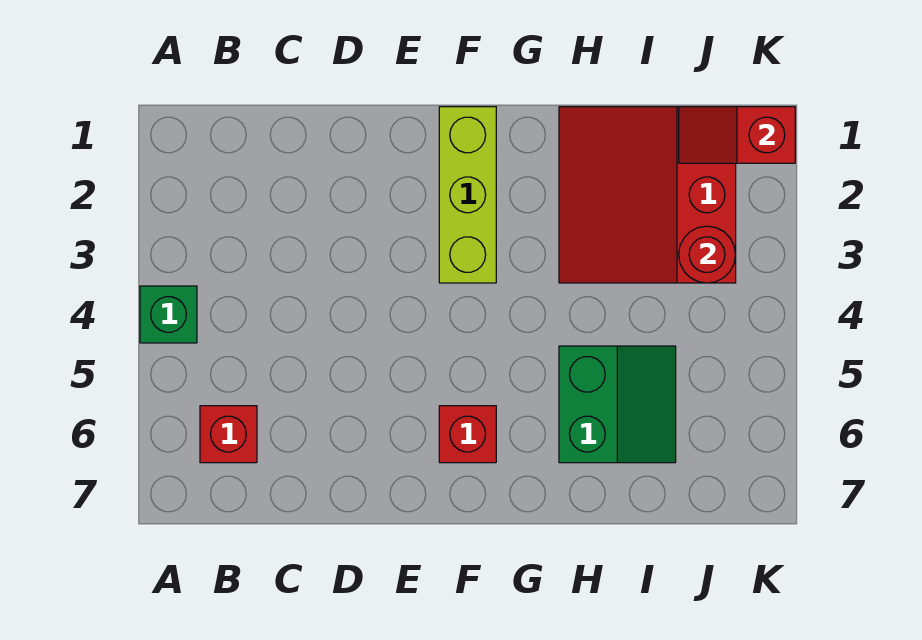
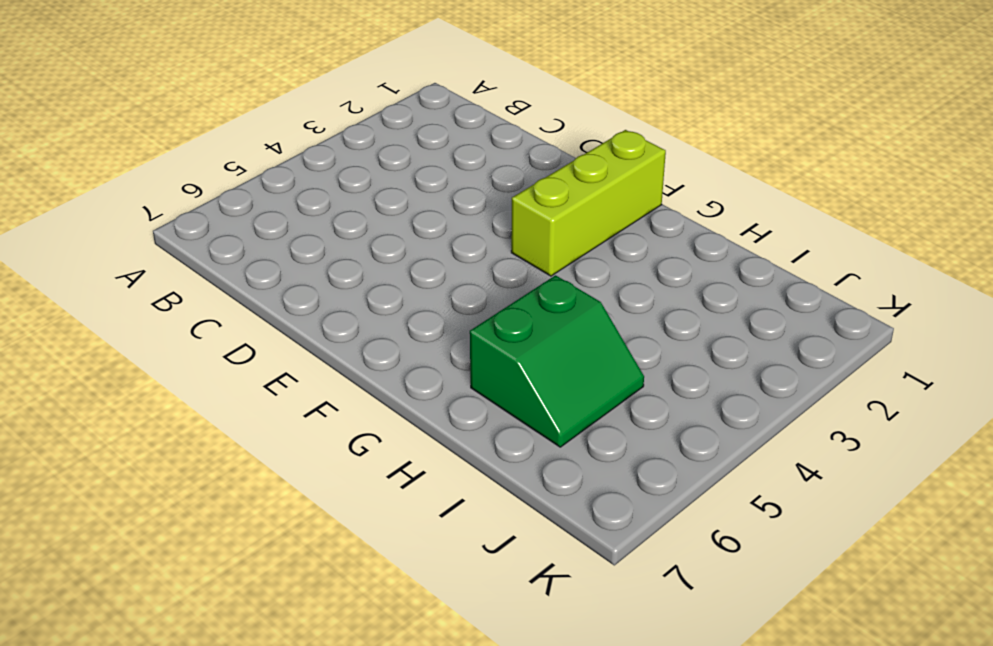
none -> green brick A4 level 1
none -> red brick B6 level 1

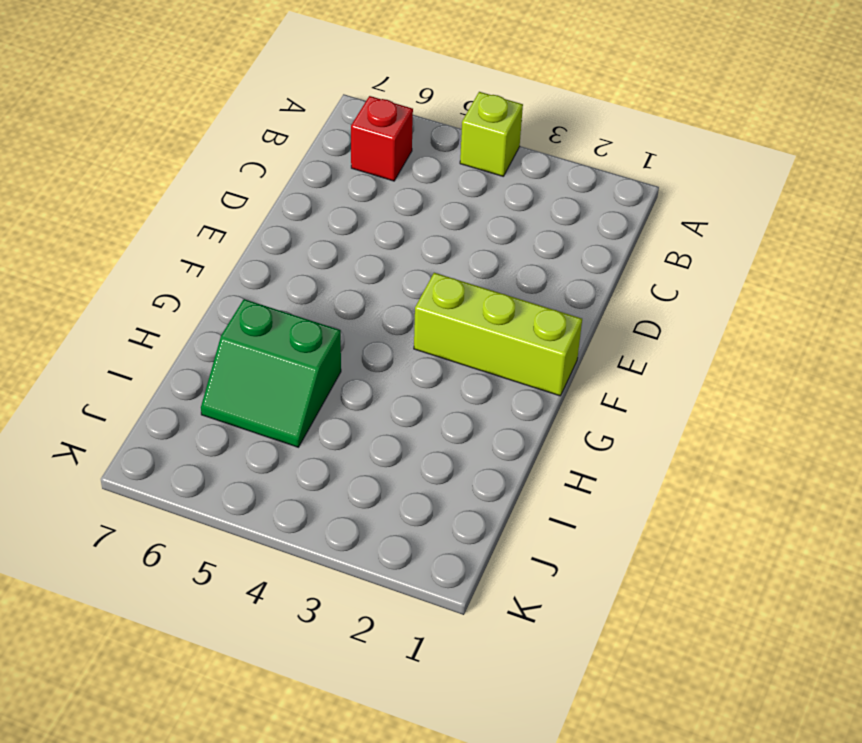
lime brick A4 level 1 -> green brick A4 level 1
none -> red brick F6 level 1
none -> red slope H1:J3 level 1 top J

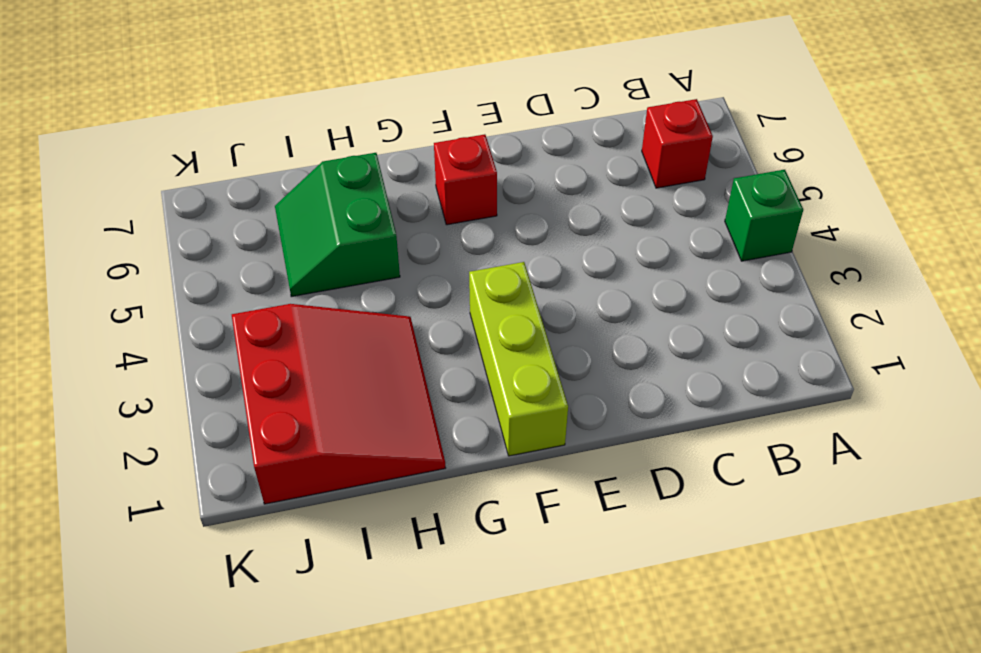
none -> red slope J1:K1 level 2 top K
none -> red round brick J3 level 2

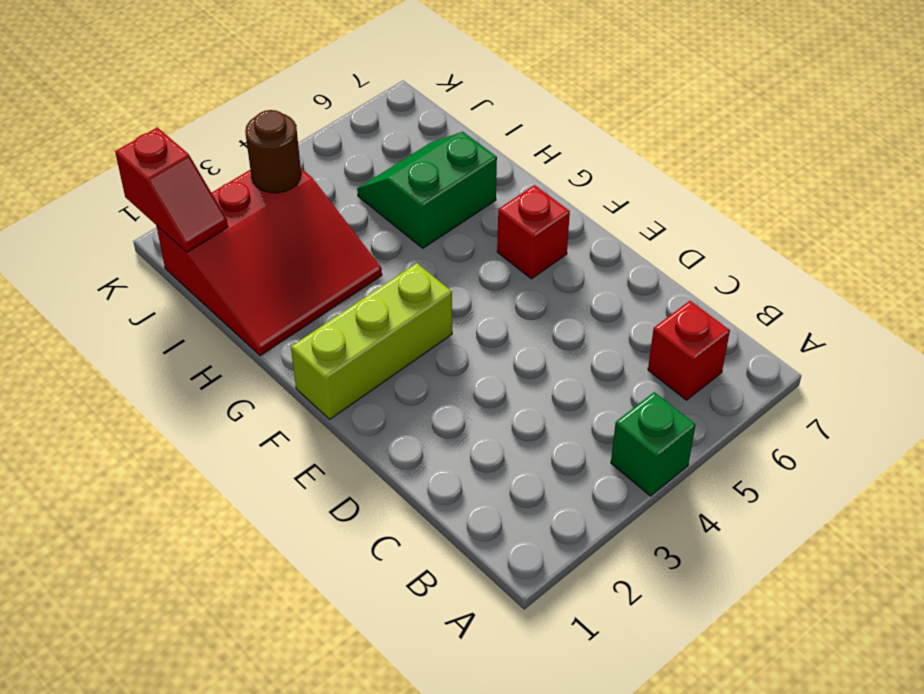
brown round brick J3 level 2 -> red round brick J3 level 2

